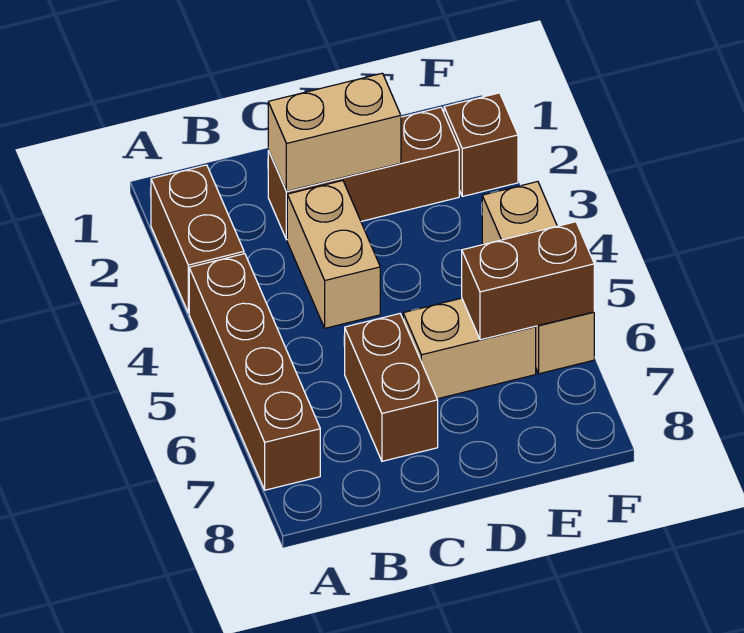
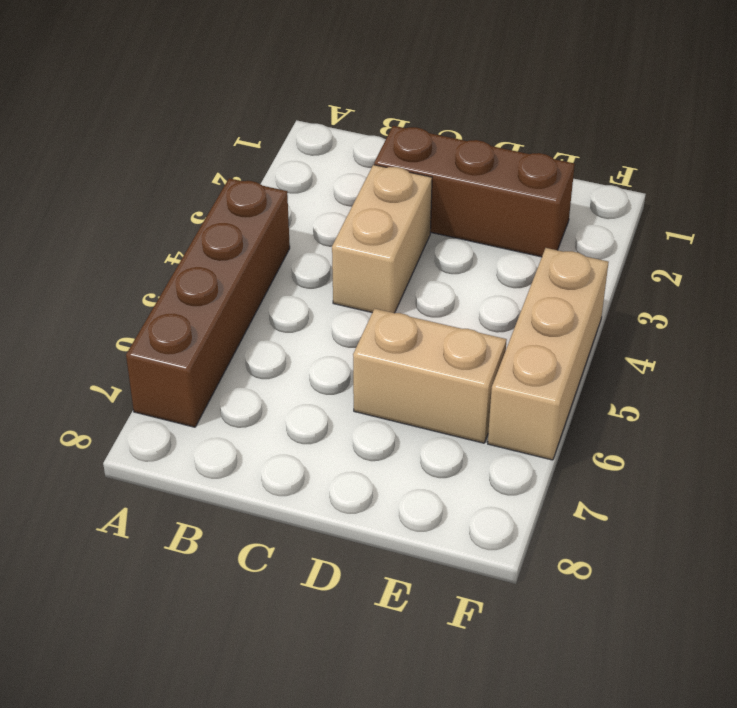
none -> brown brick A2:A3 level 1
none -> brown brick C6:C7 level 1

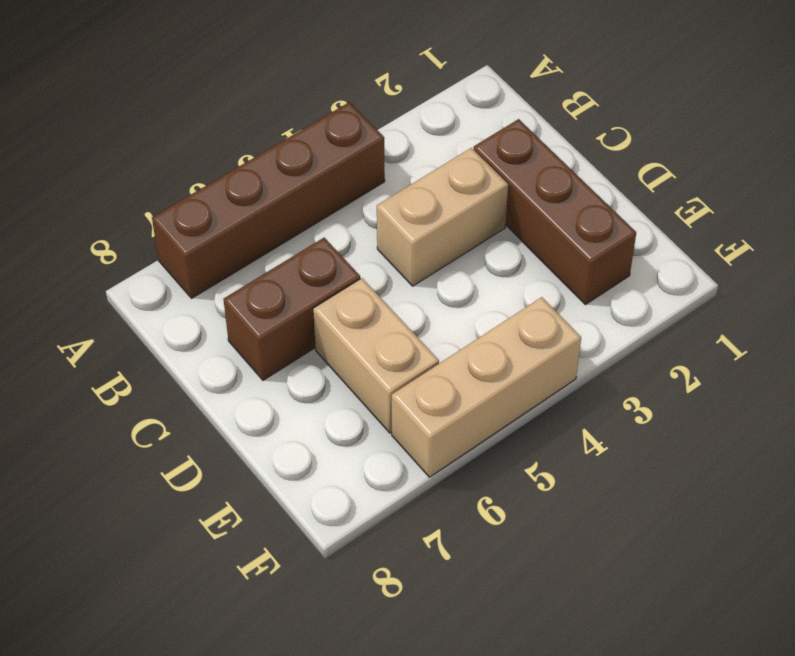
none -> brown brick A2:A3 level 1
none -> brown brick F2 level 1

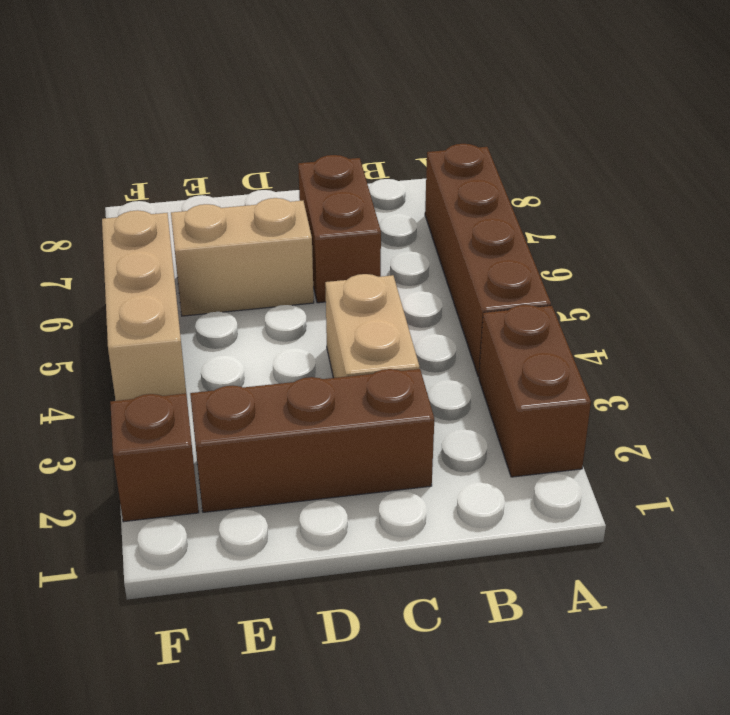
none -> tan brick C2:D2 level 2
none -> brown brick E6:F6 level 2

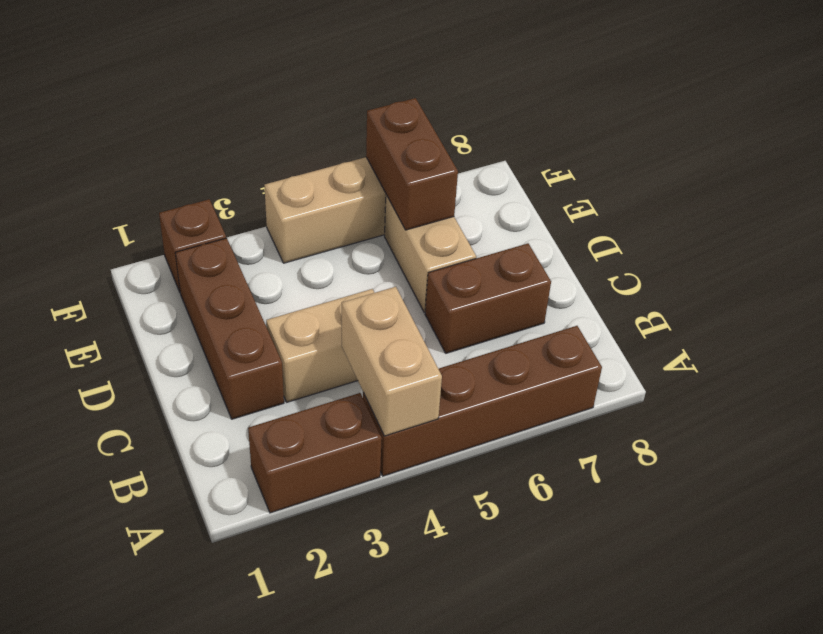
tan brick A4:B4 level 2 -> tan brick C2:D2 level 2

